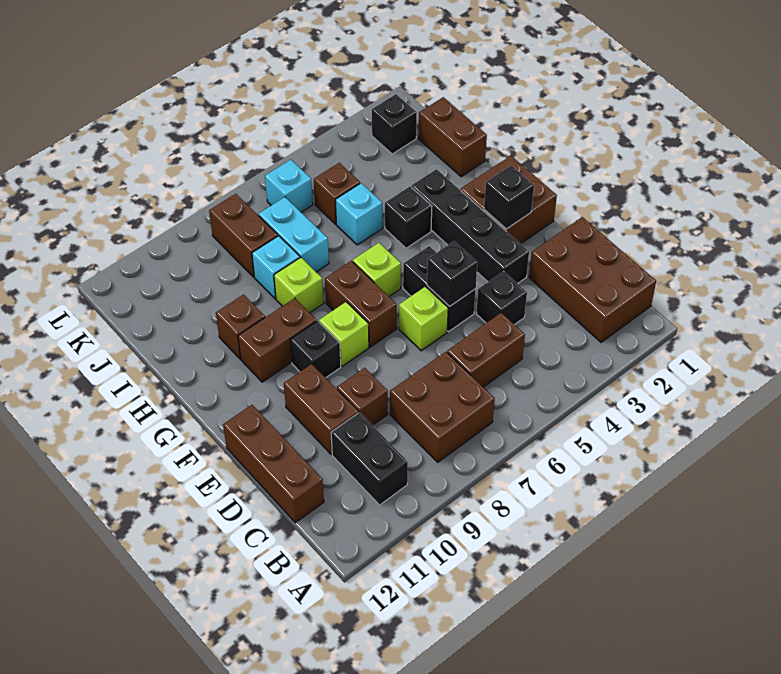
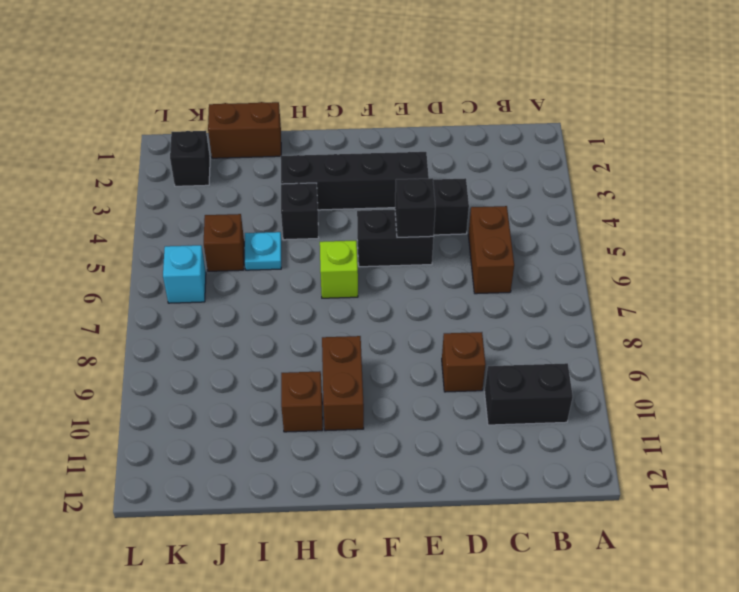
cyan plate I5 level 1 -> cyan brick I5 level 1
none -> brown brick B1:D2 level 1
none -> brown brick B7:C8 level 1
none -> brown brick C12:E12 level 1
none -> brown brick D10:E10 level 1

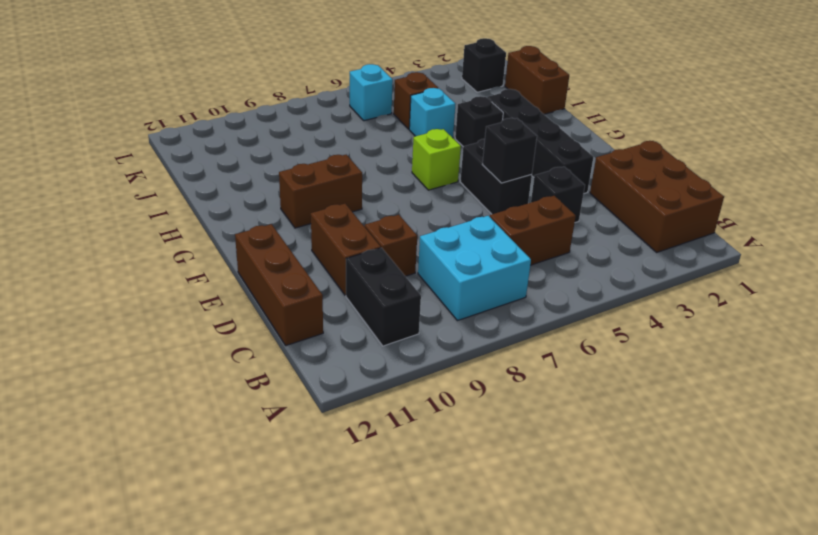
cyan brick B7:C8 level 1 -> brown brick B7:C8 level 1
none -> lime brick E6 level 1
none -> brown brick F1:G2 level 1
none -> brown brick F7:G7 level 1
none -> lime brick F8 level 1

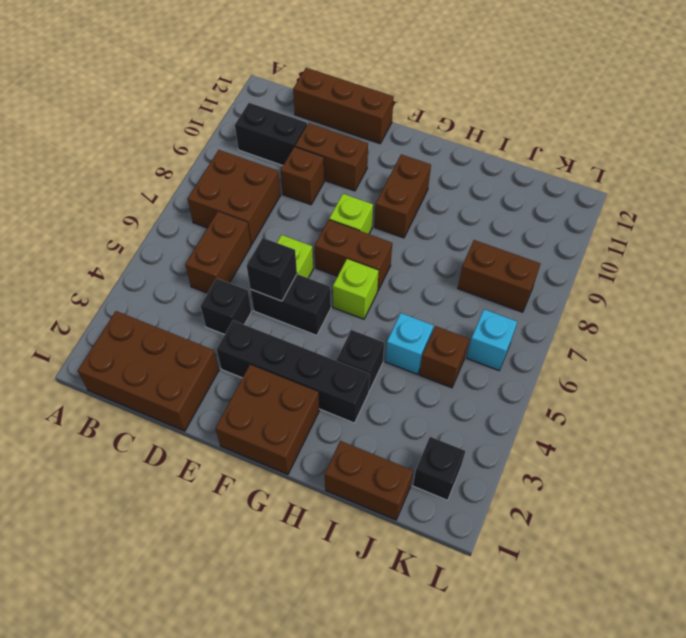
none -> black brick F9 level 1
none -> lime brick H8 level 1
none -> brown brick H10 level 1
none -> cyan brick I7:J7 level 1

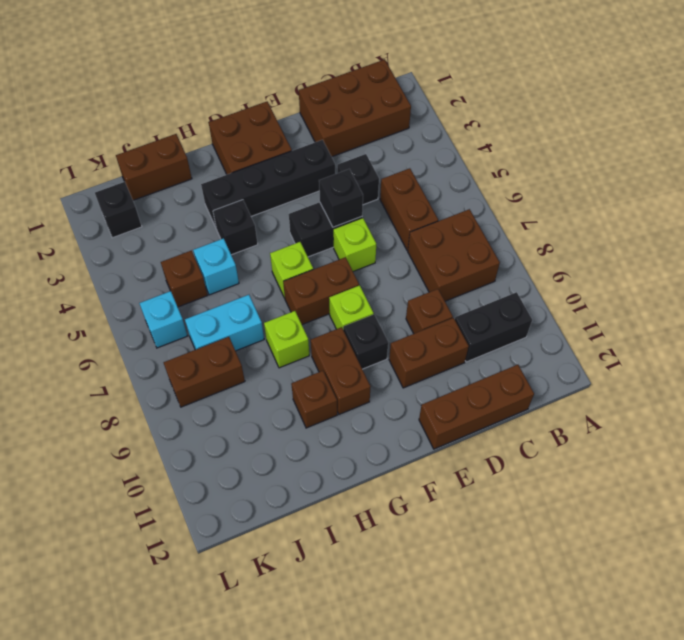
none -> cyan brick I8 level 1
none -> black brick F2 level 2

